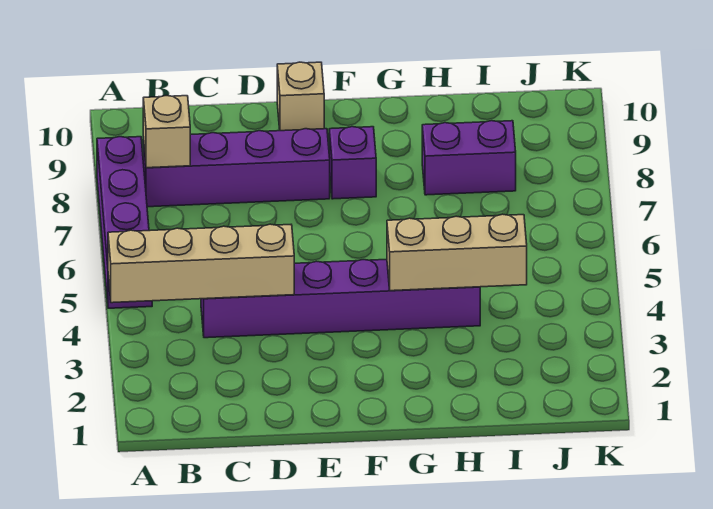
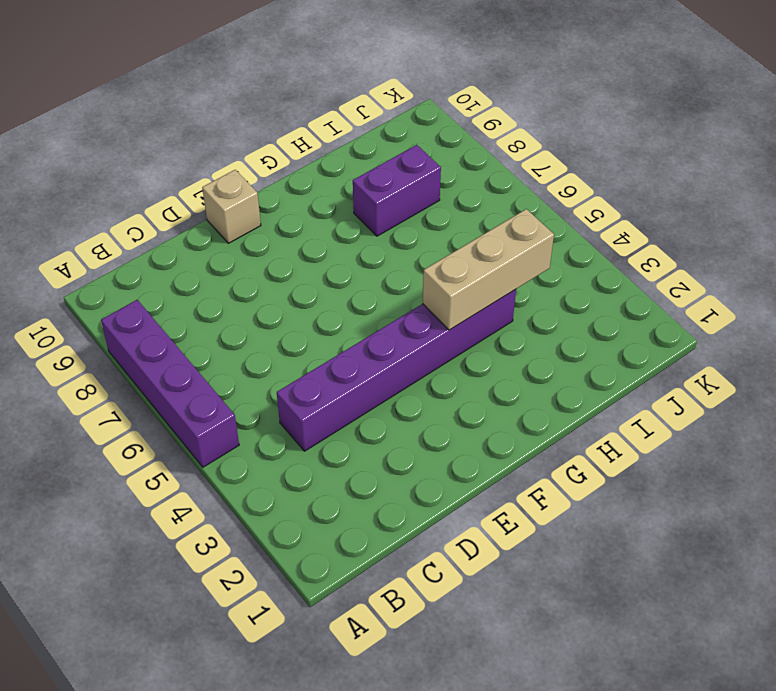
none -> purple brick B8:E8 level 1
none -> purple brick F8 level 1

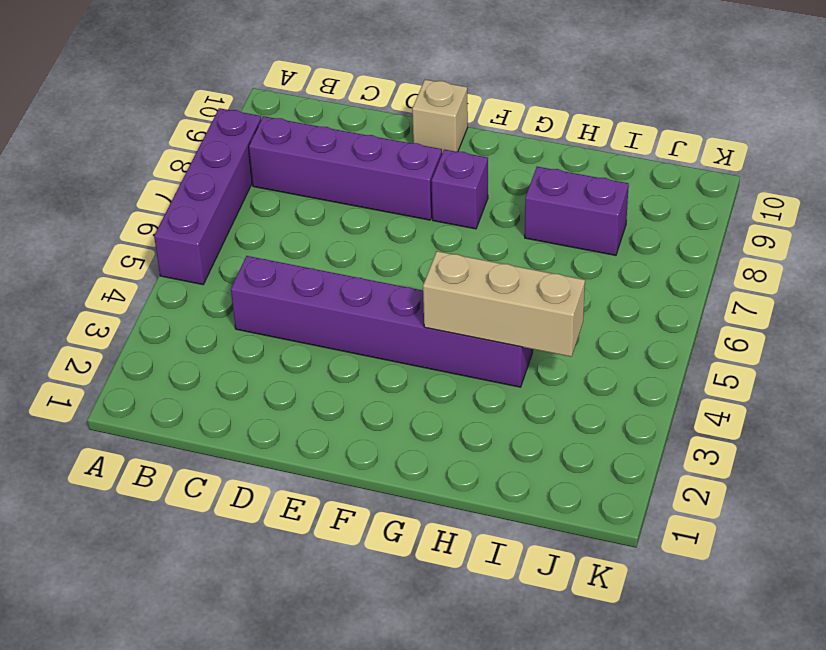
none -> tan brick A4:D4 level 2
none -> tan brick B8 level 2

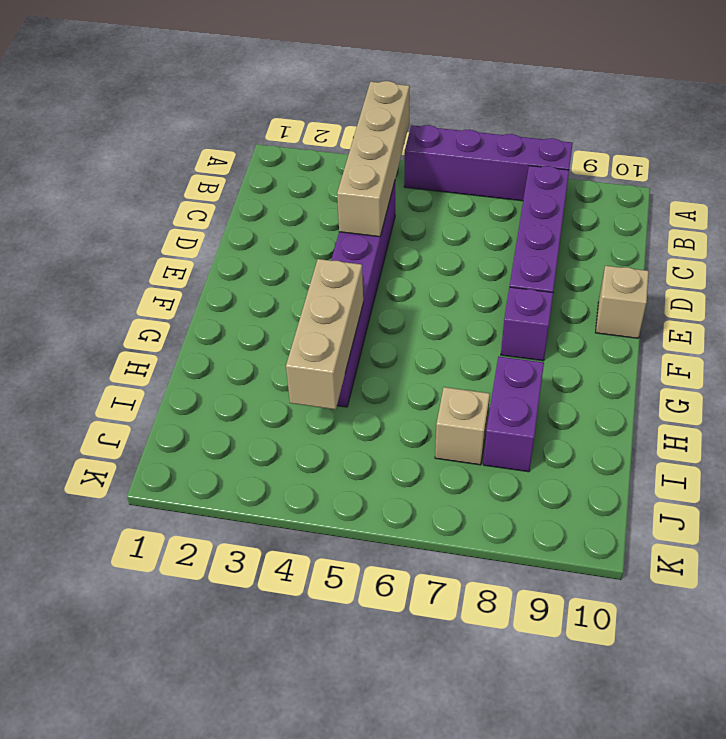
tan brick I7 level 1 -> tan brick B8 level 2

